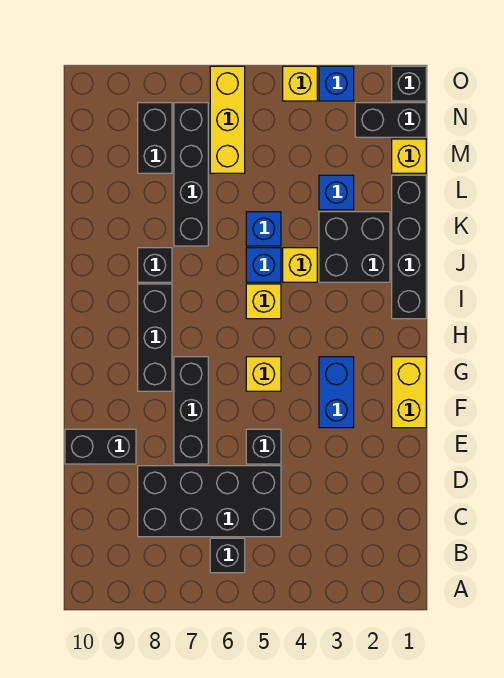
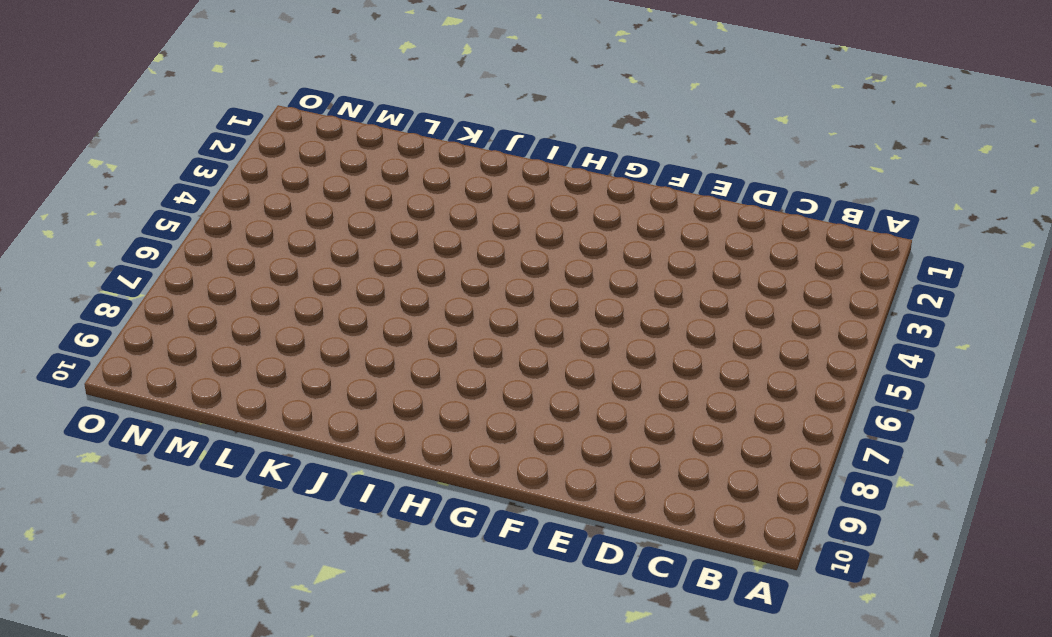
none -> black brick B6 level 1
none -> black brick C5:D8 level 1
none -> black brick E5 level 1

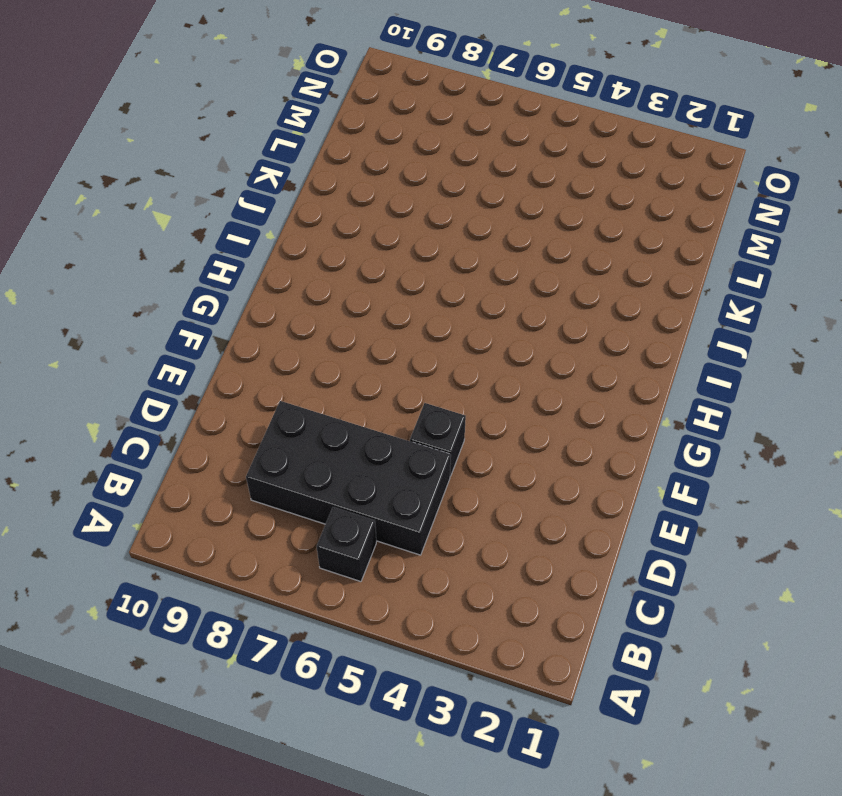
none -> black brick E7:G7 level 1
none -> black brick E9:E10 level 1
none -> yellow brick F1:G1 level 1

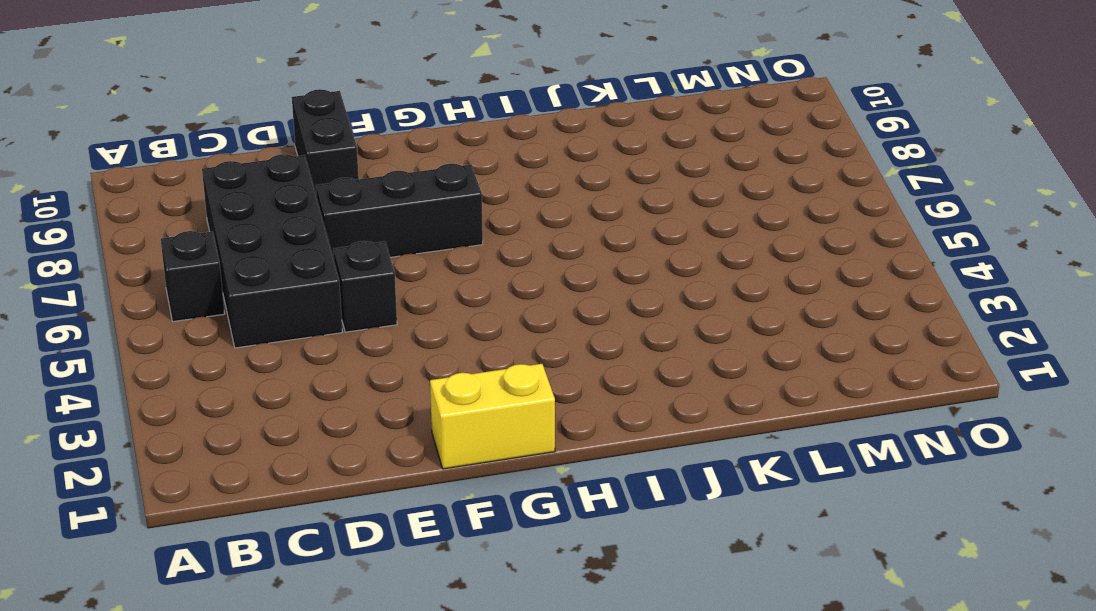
none -> blue brick F3:G3 level 1
none -> yellow brick G5 level 1
none -> black brick G8:I8 level 1

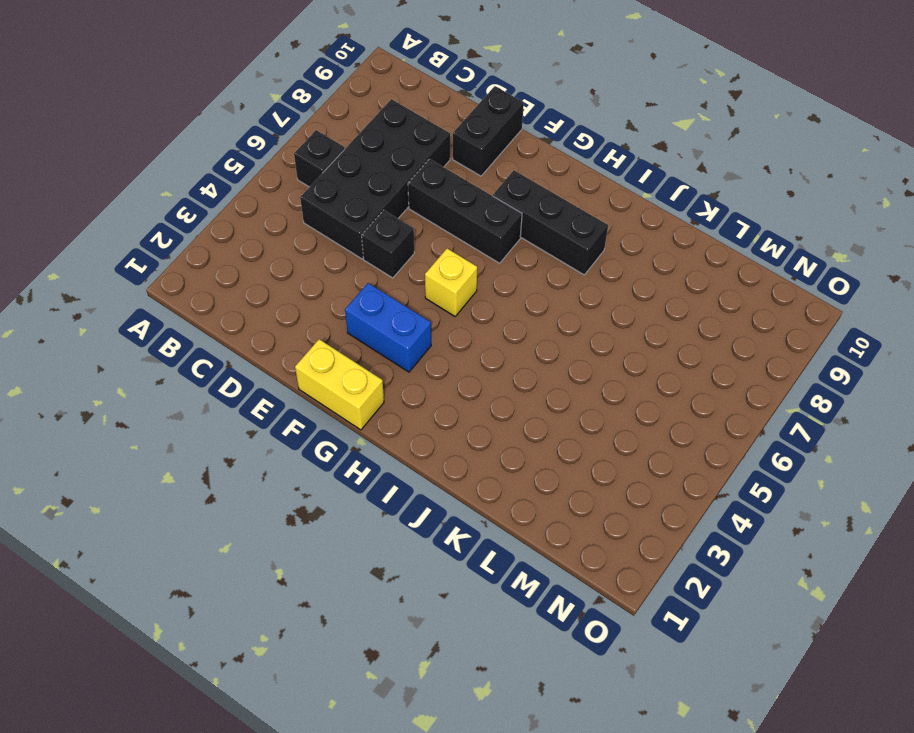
none -> black brick I1:L1 level 1
none -> yellow brick I5 level 1
none -> black brick J2:K3 level 1

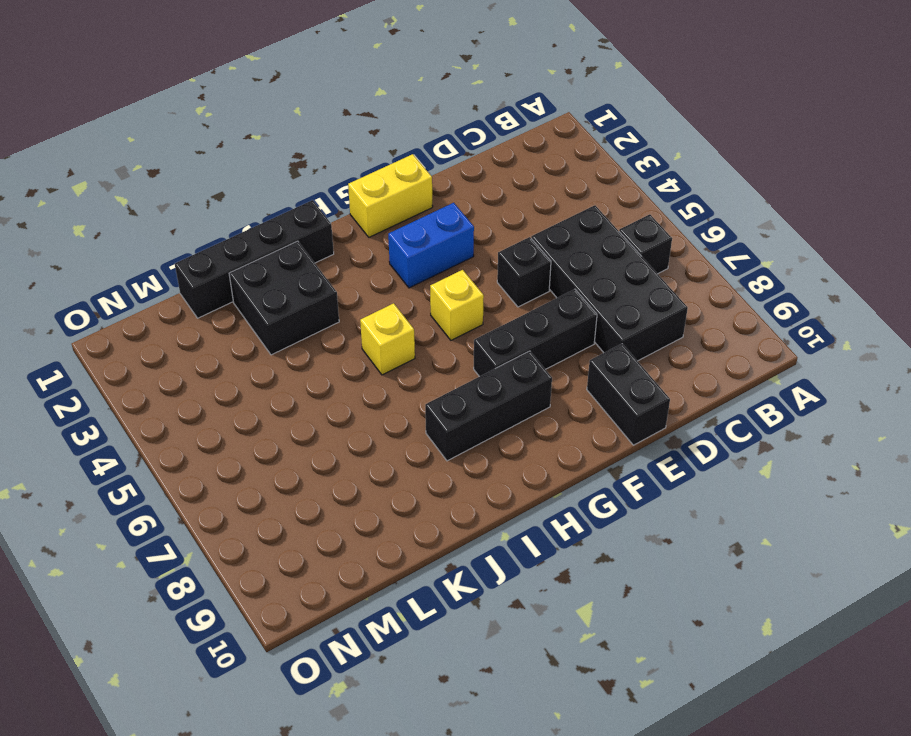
none -> yellow brick J4 level 1
none -> blue brick J5 level 1
none -> black brick J8 level 1

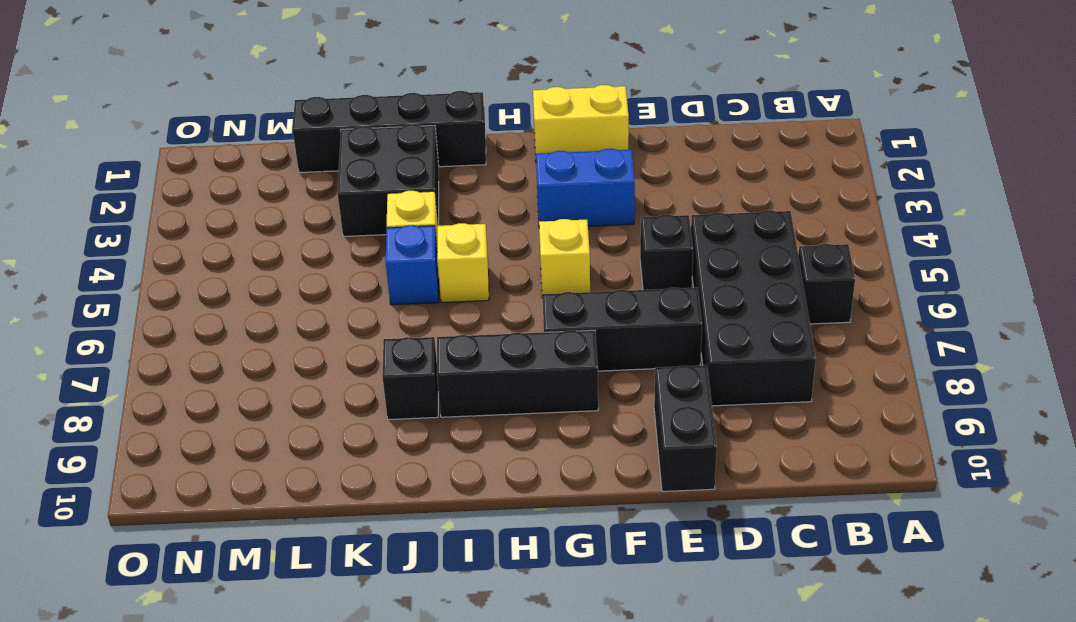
none -> blue brick K5 level 1
none -> black brick K7:N7 level 1
none -> blue brick L3 level 1

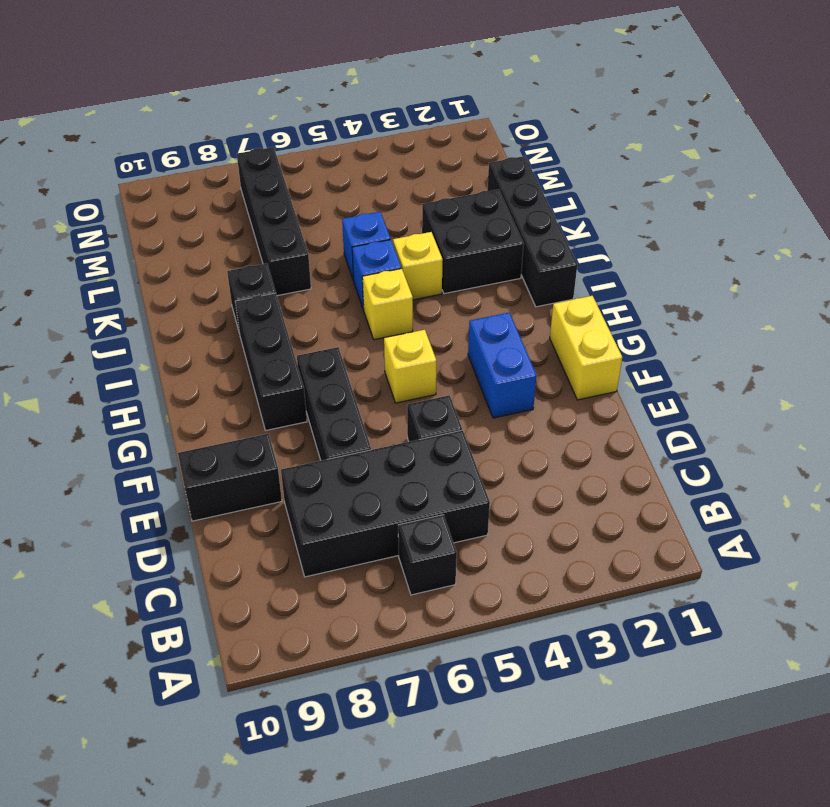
none -> blue brick L3 level 1
none -> yellow brick M1 level 1
none -> yellow brick M6:O6 level 1

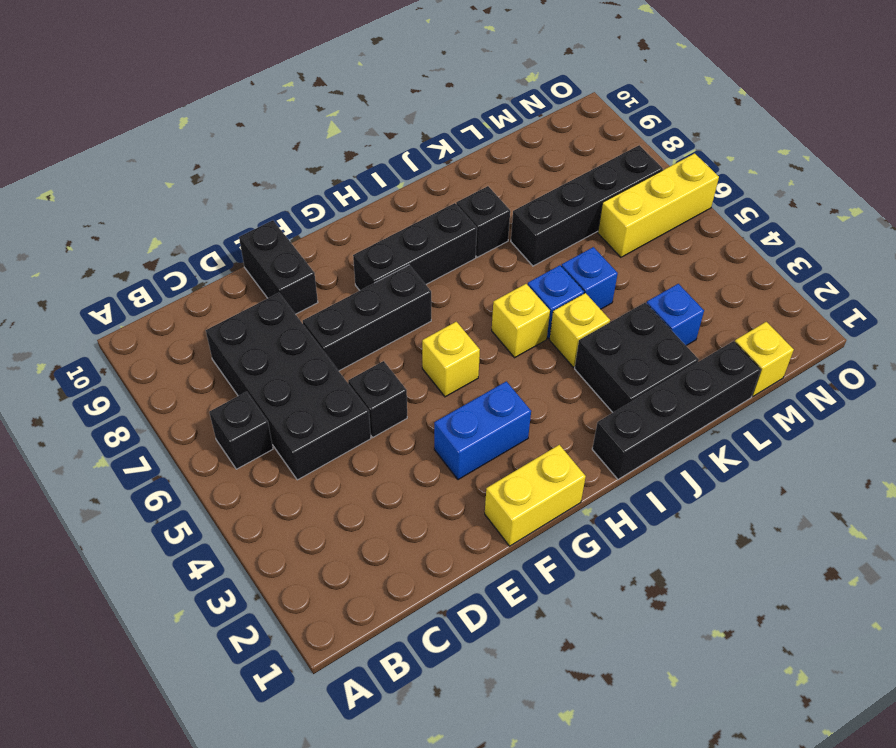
none -> black brick M8:N8 level 1
none -> black brick N1:N2 level 1
none -> black brick O1 level 1

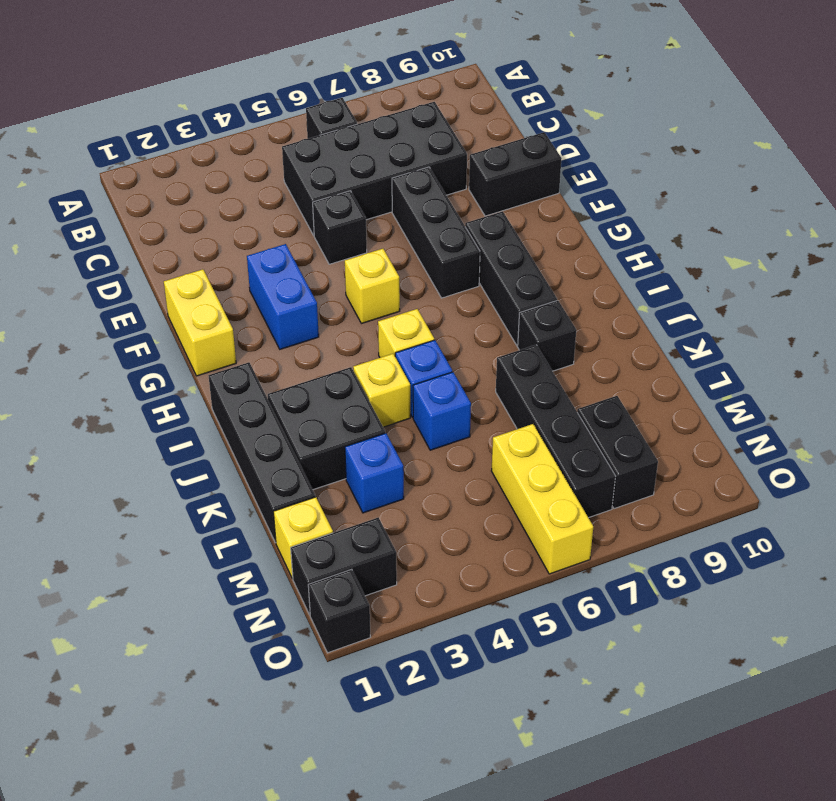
none -> blue brick O3 level 1
none -> yellow brick O4 level 1

